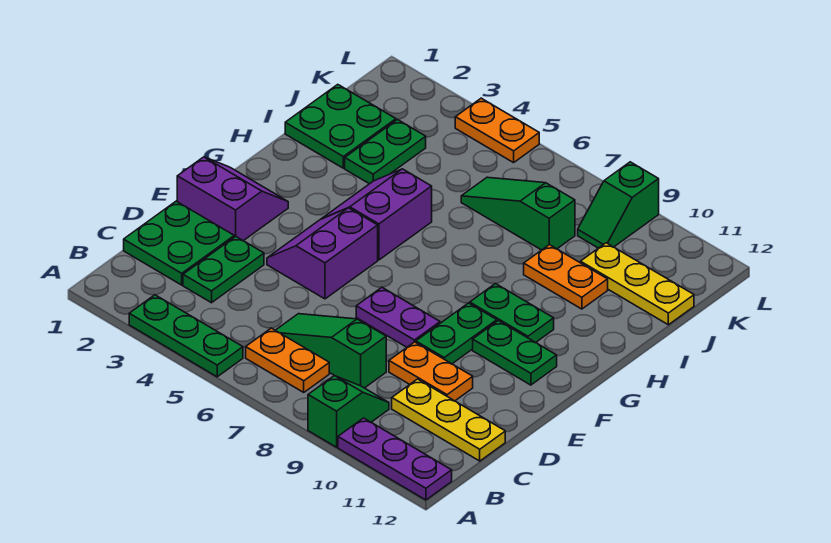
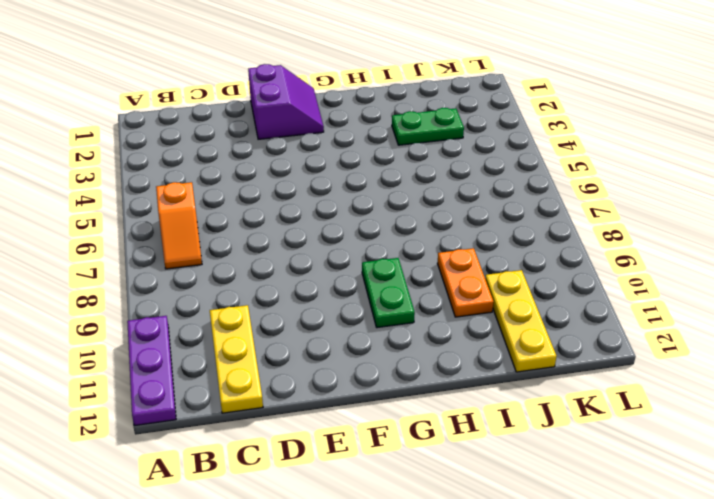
orange slope B6:B7 level 1 top 6 -> orange plate B6:B7 level 1
none -> green plate A3:A5 level 1
none -> green slope A9:B9 level 1 top A
none -> green plate C1:D2 level 1

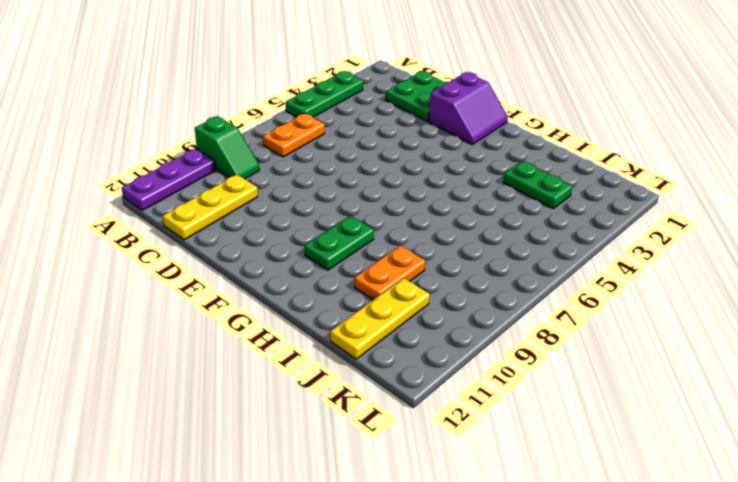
none -> green plate C3:D3 level 1
none -> green slope C6:C8 level 1 top 8
none -> orange plate D9:D10 level 1

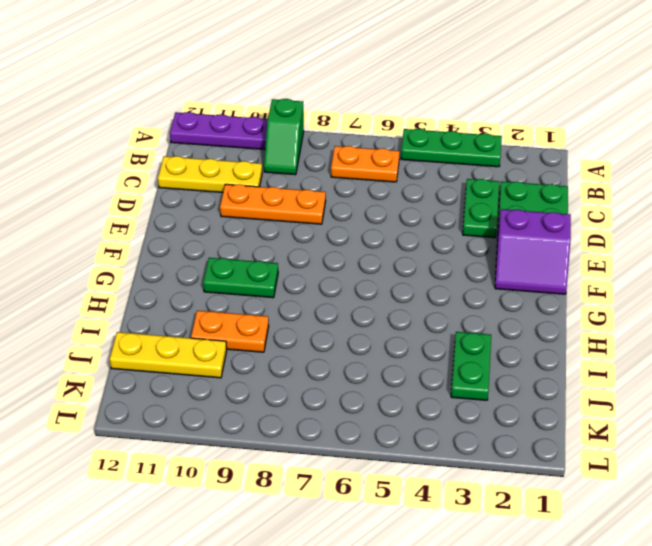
orange plate D8:D10 level 1 -> orange plate D9:D10 level 1
none -> green slope C6:C8 level 1 top 8
none -> purple slope E4:F5 level 1 top 5
none -> purple plate E7:E8 level 1

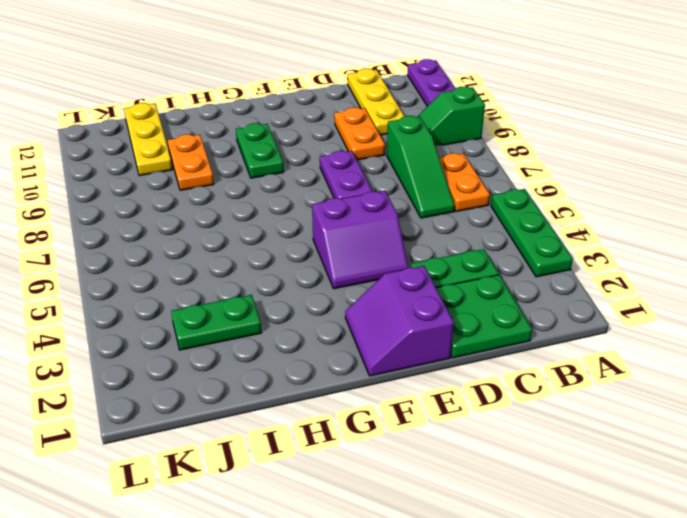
none -> green plate E9:F9 level 1
none -> green plate F10:F11 level 1
none -> purple slope G4:H5 level 1 top 5

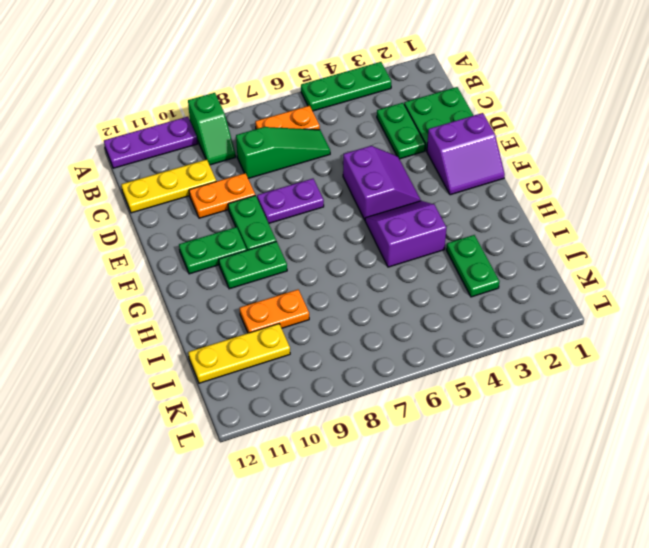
purple slope G4:H5 level 1 top H -> purple slope G4:H5 level 1 top 5
none -> green plate I1:J2 level 1
none -> green slope J6:J8 level 1 top 8
none -> green slope K9:L9 level 1 top L

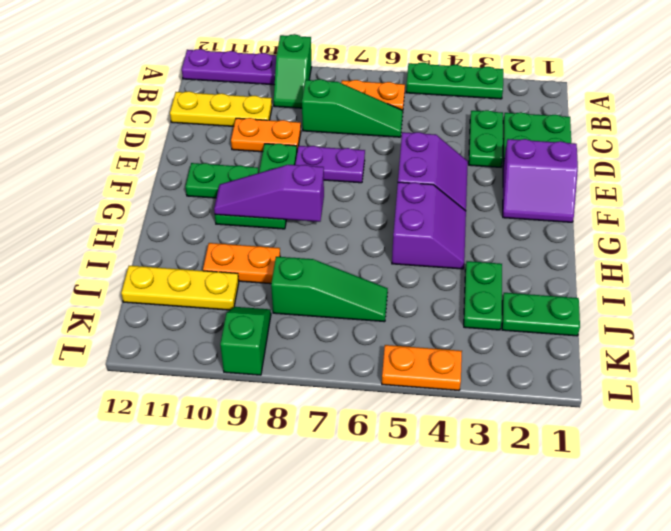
purple slope G8:G10 level 2 top 8 -> none
green plate J1:J2 level 1 -> green plate I1:J2 level 1

